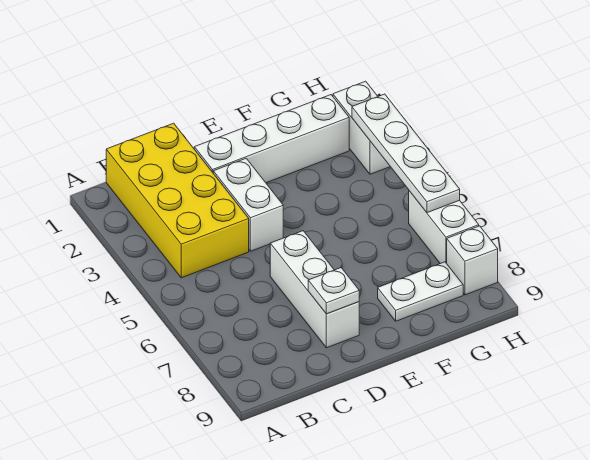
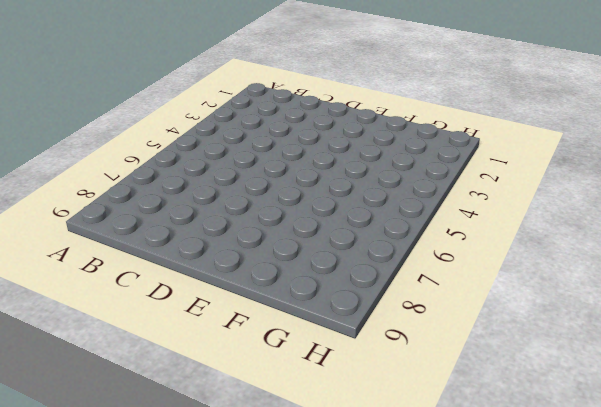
none -> yellow brick B1:C4 level 1
none -> white brick D2:G2 level 1

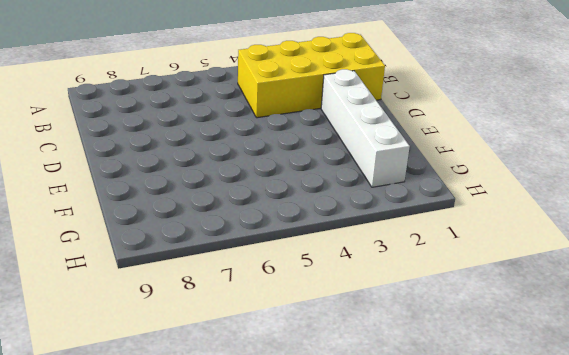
none -> white brick D3:D4 level 1
none -> white brick D6:D8 level 1

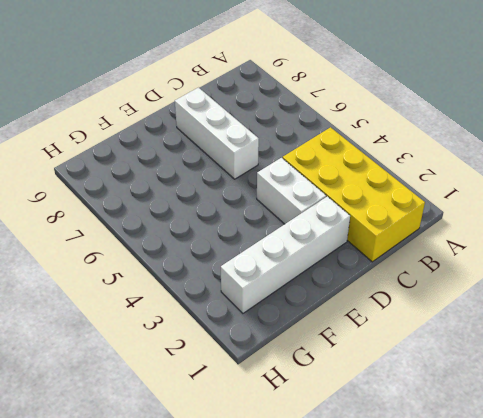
none -> white plate F8:G8 level 1
none -> white brick H2:H3 level 1

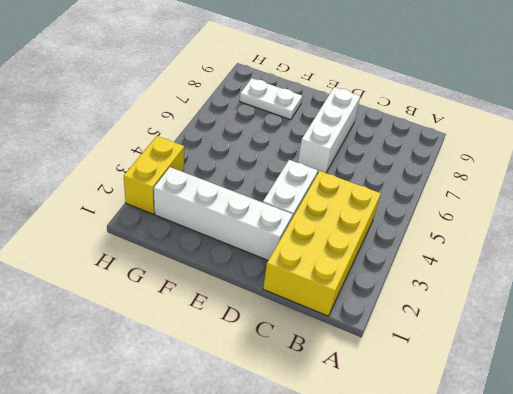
yellow brick H2:H3 level 1 -> white brick H2:H3 level 1
none -> white brick H6:H7 level 1
none -> white brick H8 level 1

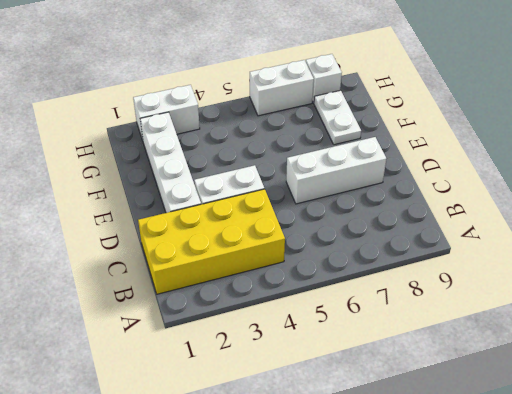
none -> white plate D8 level 2
none -> white plate H3:H6 level 2

